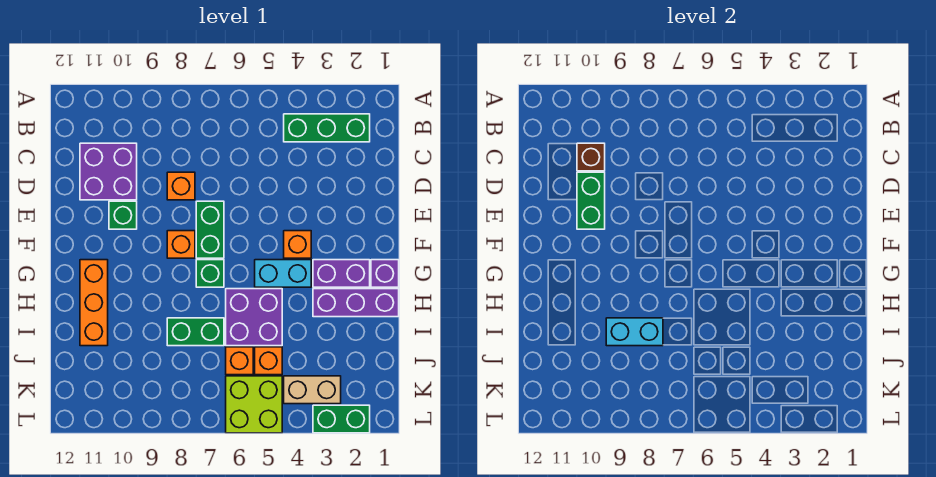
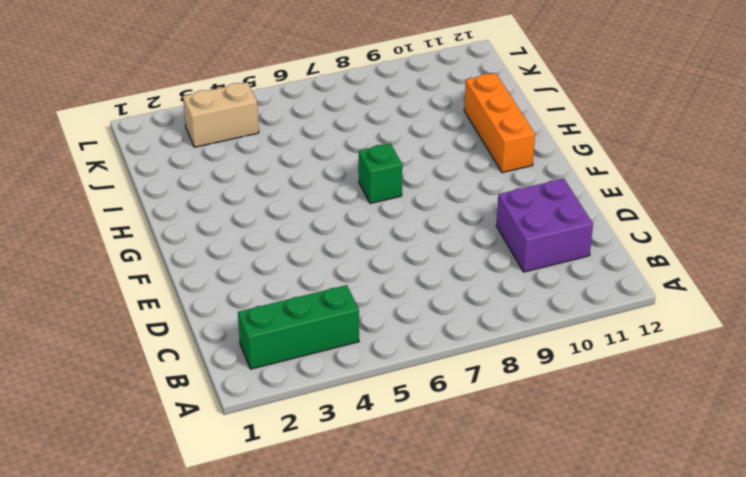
none -> orange brick D8 level 1
none -> green brick E7:F7 level 1
none -> green brick E10 level 1

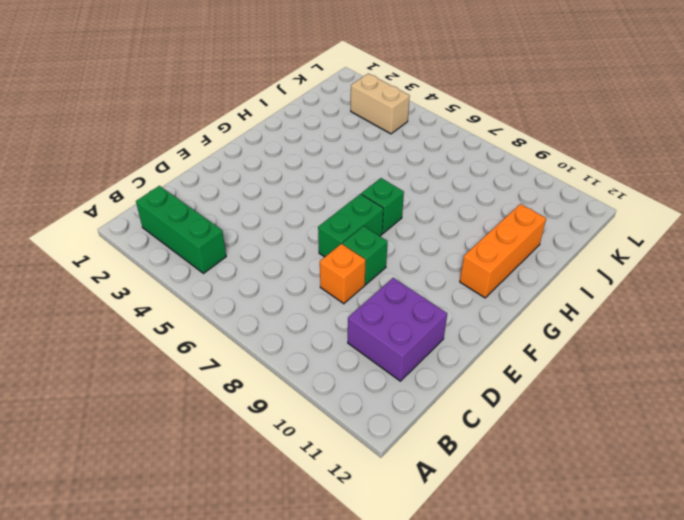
green brick E8 level 1 -> green brick E10 level 1
none -> orange brick F4 level 1
none -> orange brick F8 level 1
none -> purple brick G1 level 1

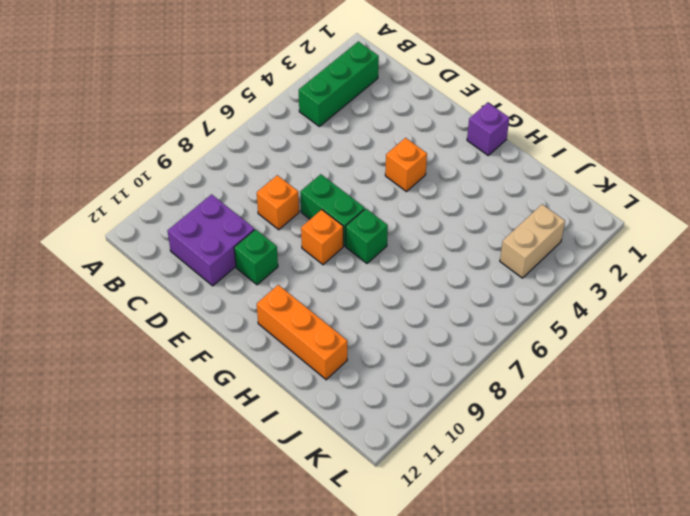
none -> purple brick G2:G3 level 1
none -> cyan brick G4:G5 level 1
none -> purple brick H1:H3 level 1

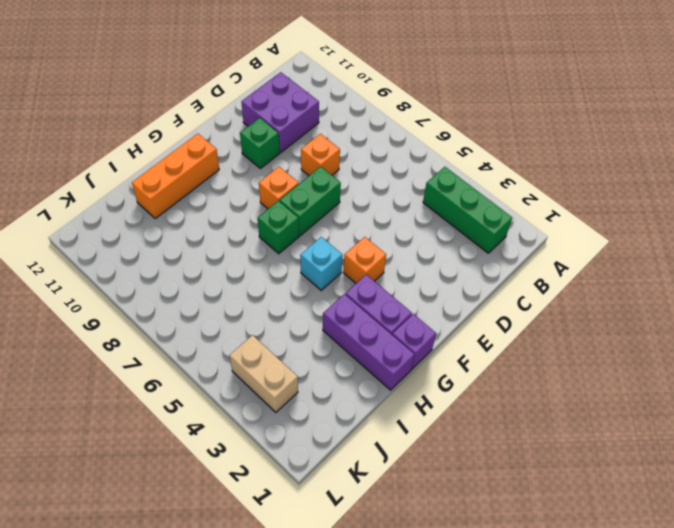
cyan brick G5 level 1 -> cyan brick G4:G5 level 1
none -> purple brick H5:I6 level 1
none -> green brick I7:I8 level 1
none -> orange brick J5 level 1

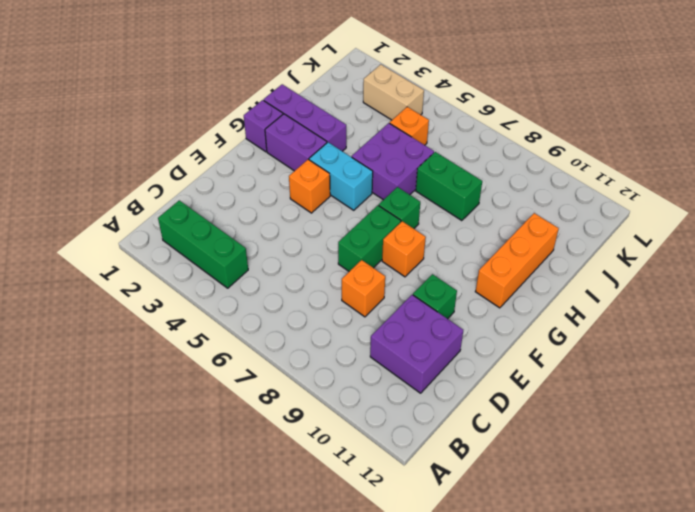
none -> orange brick J6 level 1
none -> lime brick K5:L6 level 1
none -> green brick L2:L3 level 1

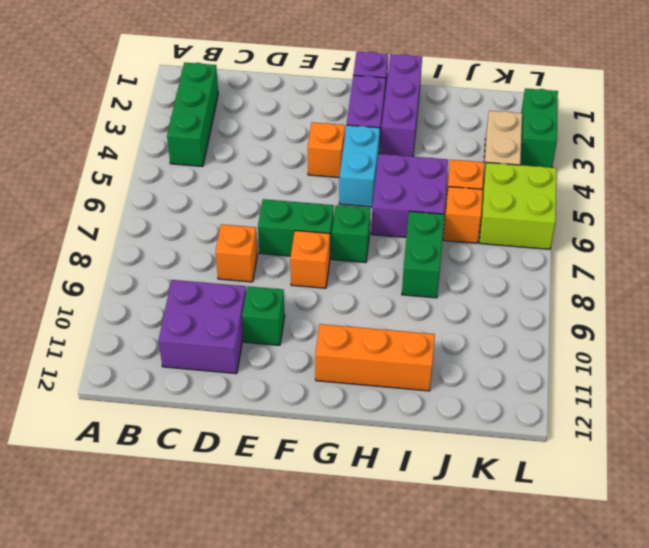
none -> brown brick C10 level 2
none -> green brick D10:E10 level 2
none -> cyan brick I8:I9 level 2

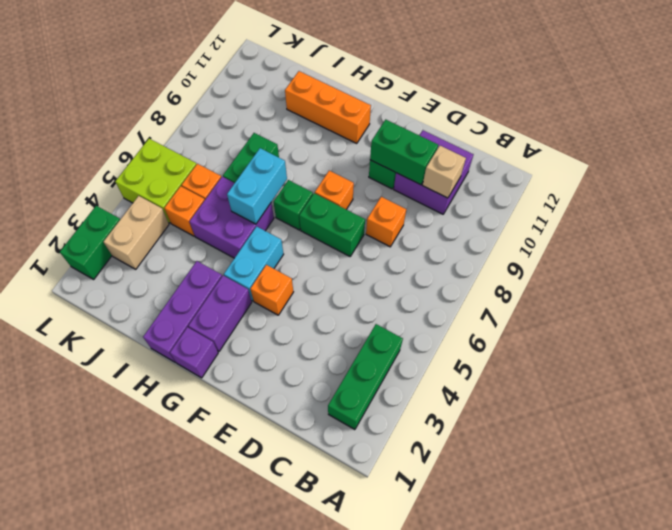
tan brick C10 level 2 -> brown brick C10 level 2
cyan brick H6:H7 level 2 -> cyan brick I8:I9 level 2

